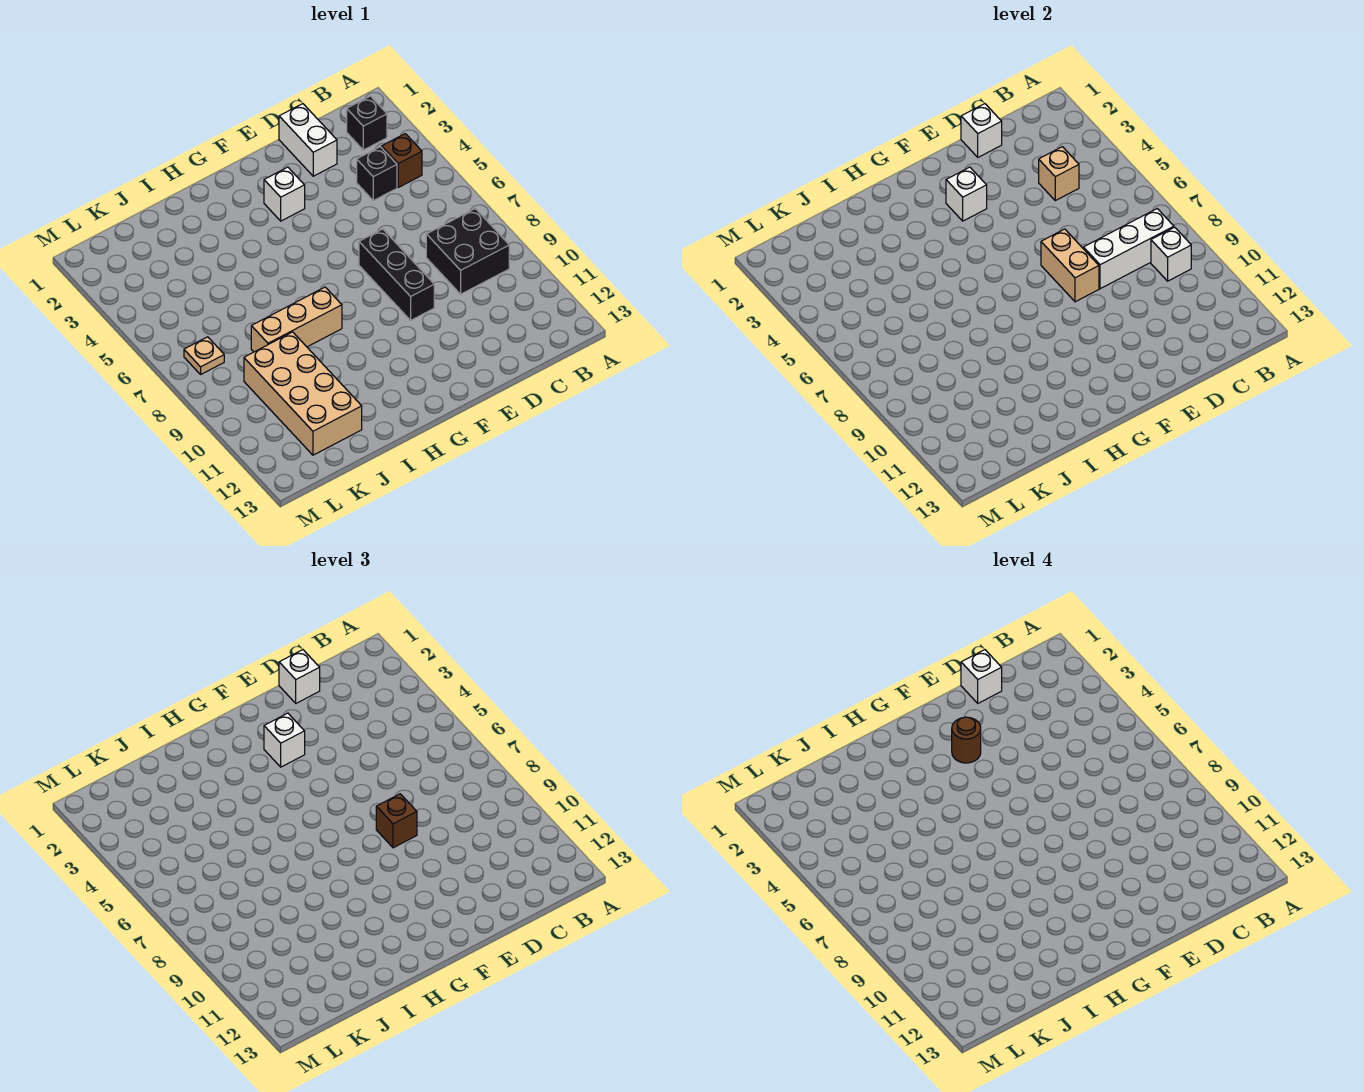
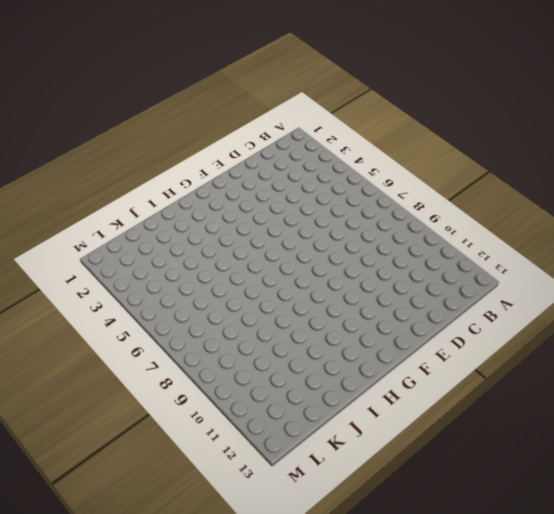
none -> black brick B2 level 1
none -> brown brick B4 level 1
none -> black brick B8:C9 level 1

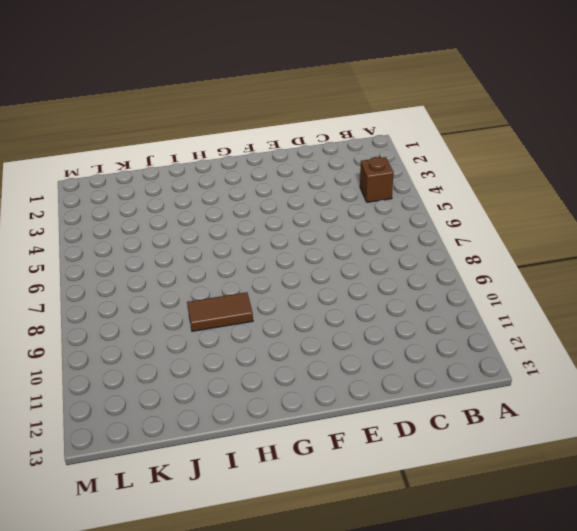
brown tile H9:I9 level 1 -> none
none -> black brick B2 level 1
none -> black brick B8:C9 level 1
none -> black brick C4 level 1

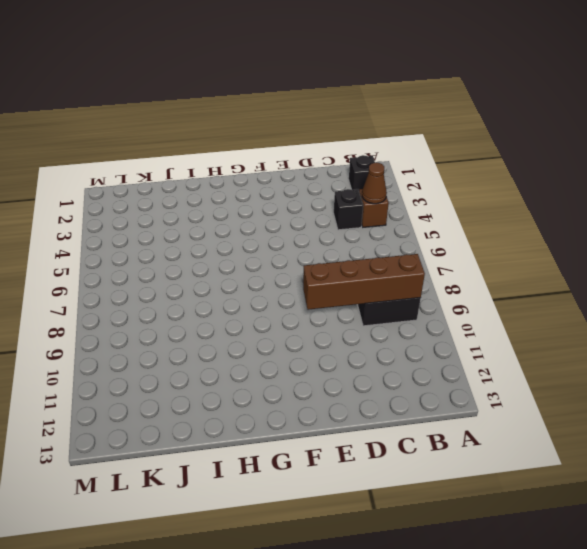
brown cone B4 level 2 -> none
brown brick B9:E9 level 2 -> white brick B9 level 2
none -> white brick D1:D2 level 1
none -> black brick E7:E9 level 1
none -> white brick F3 level 1

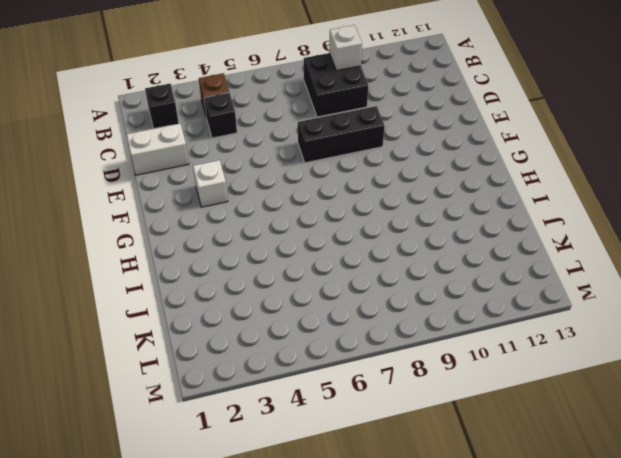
none -> tan brick H8:J8 level 1
none -> tan brick J9:K12 level 1
none -> tan plate L7 level 1

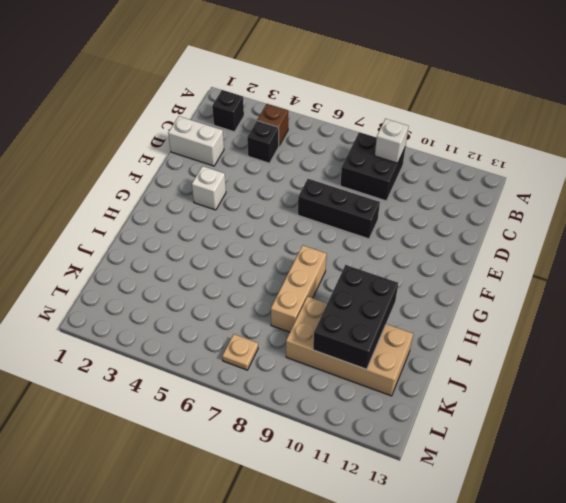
black brick I10:K11 level 2 -> none
none -> white brick B8:D8 level 2
none -> tan brick C4 level 2
none -> white brick D1 level 2

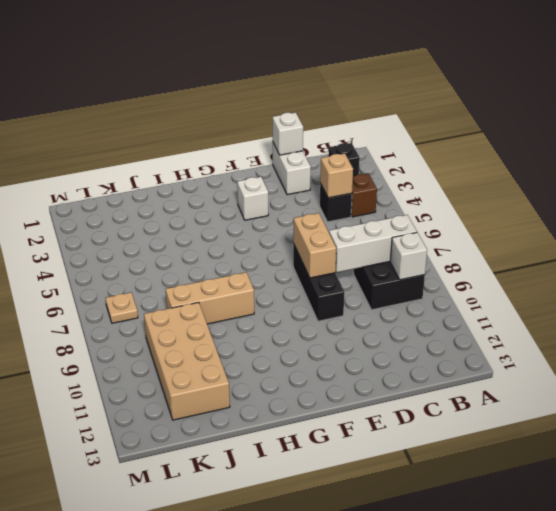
none -> white brick F3 level 2
none -> white brick D1 level 3
none -> brown brick E8 level 3

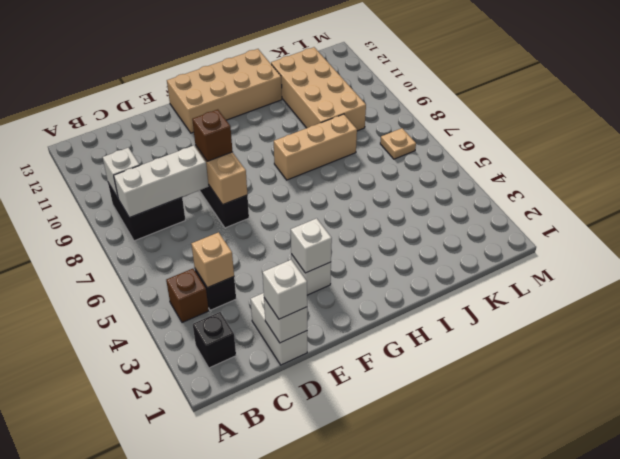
tan brick F12:I13 level 1 -> none
none -> white brick F3 level 3
none -> white brick D1 level 4
none -> brown round brick F3 level 4

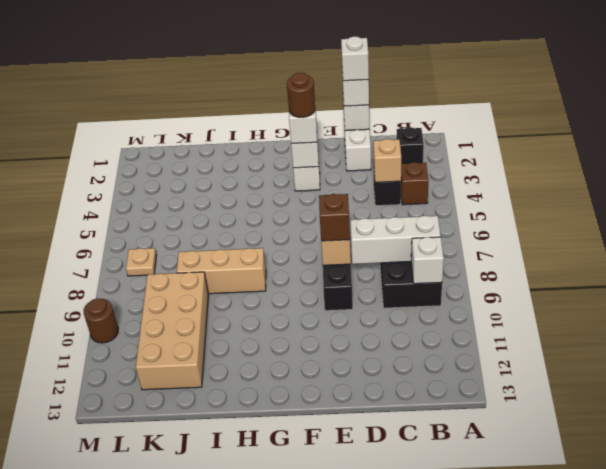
brown round brick M10 level 1 -> none

